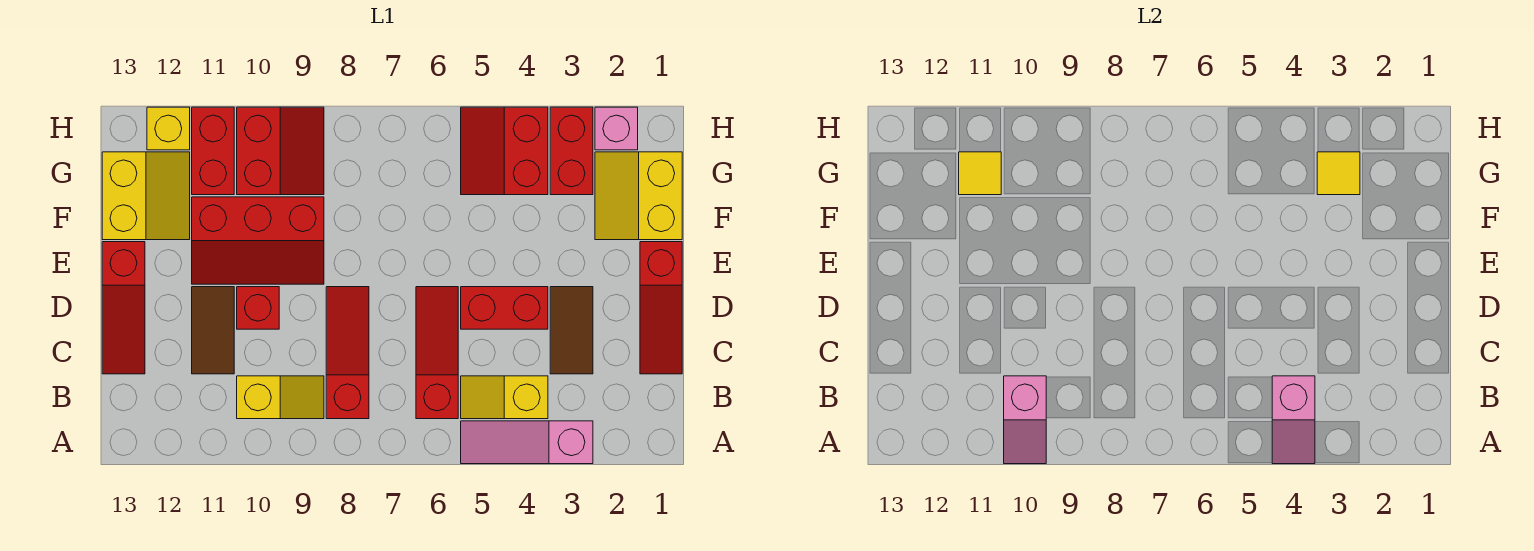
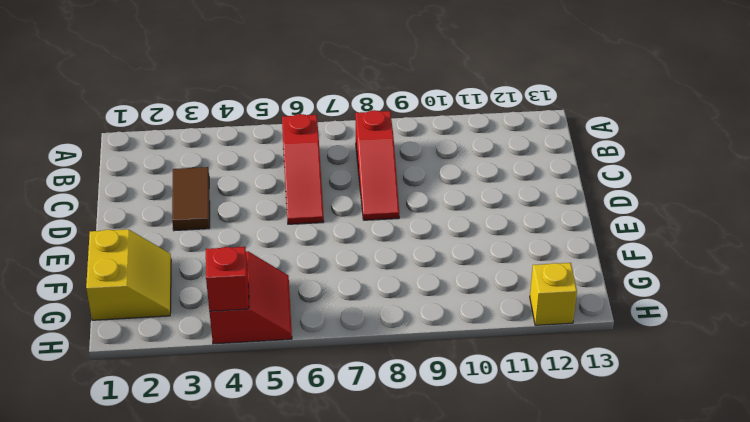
red brick H4 level 2 -> red brick D10 level 1
none -> pink slope A3:A5 level 1 top 3
none -> yellow slope B4:B5 level 1 top 4
none -> yellow slope B9:B10 level 1 top 10

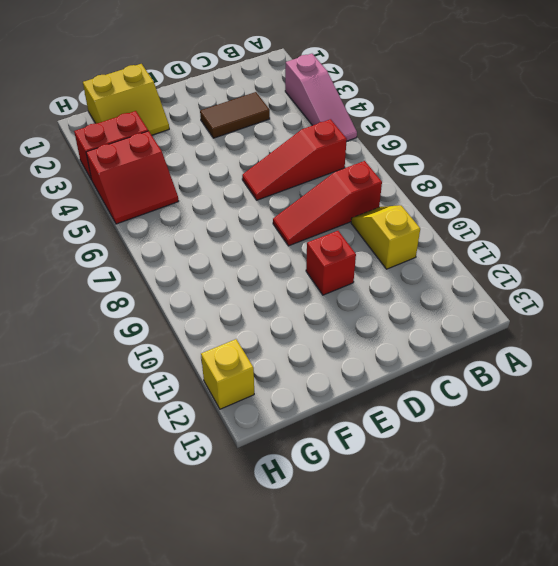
none -> yellow slope B4:B5 level 1 top 4
none -> red slope C1:E1 level 1 top E
none -> brown tile C11:D11 level 1

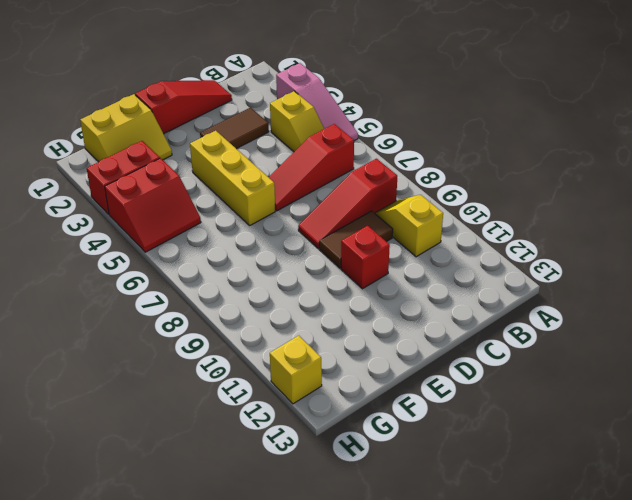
brown tile C9:D9 level 1 -> brown tile C11:D11 level 1
yellow brick E4:E6 level 1 -> none
none -> red slope C13:E13 level 1 top E
none -> red brick D4:D5 level 1
none -> red slope E9:F11 level 1 top F

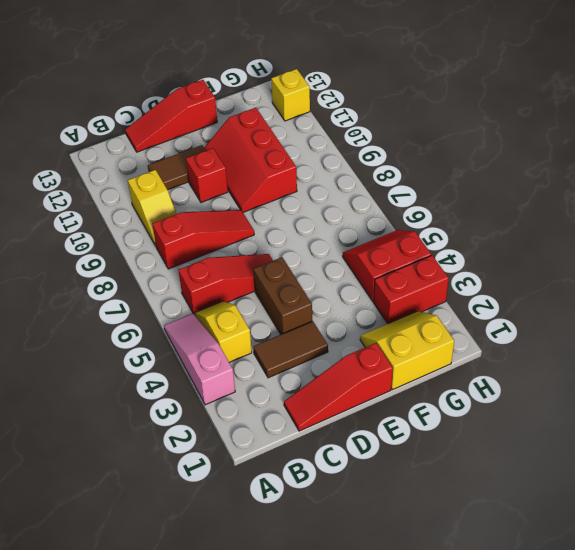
brown brick D4:D5 level 1 -> red brick D4:D5 level 1
none -> yellow slope F12:G13 level 1 top 13
none -> red slope G9:H10 level 1 top 10
none -> red brick G11:H11 level 1

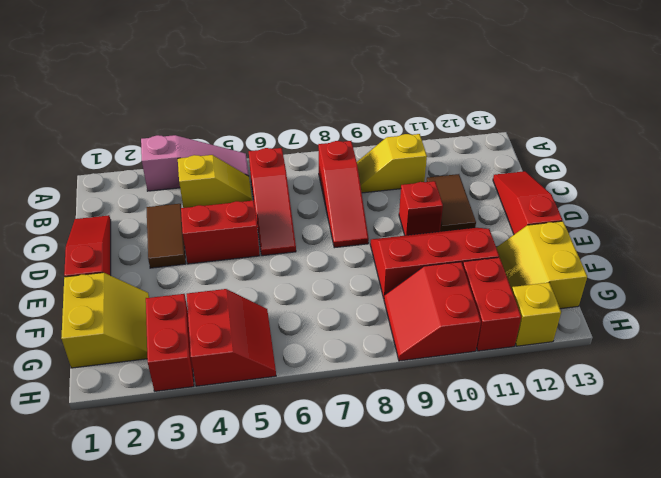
none -> pink brick H2 level 1
none -> pink slope A4:B4 level 2 top B
none -> pink slope A10:B10 level 2 top B

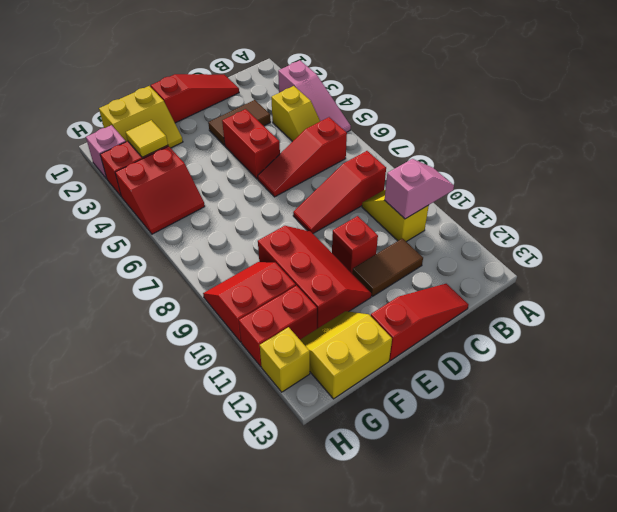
none -> pink slope A4:B4 level 2 top B
none -> yellow tile G11 level 2

